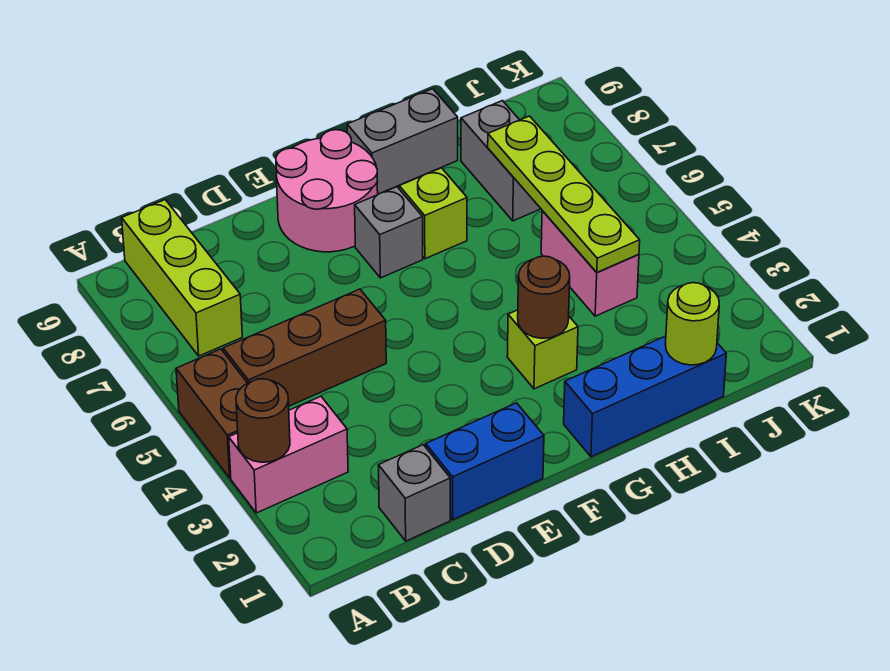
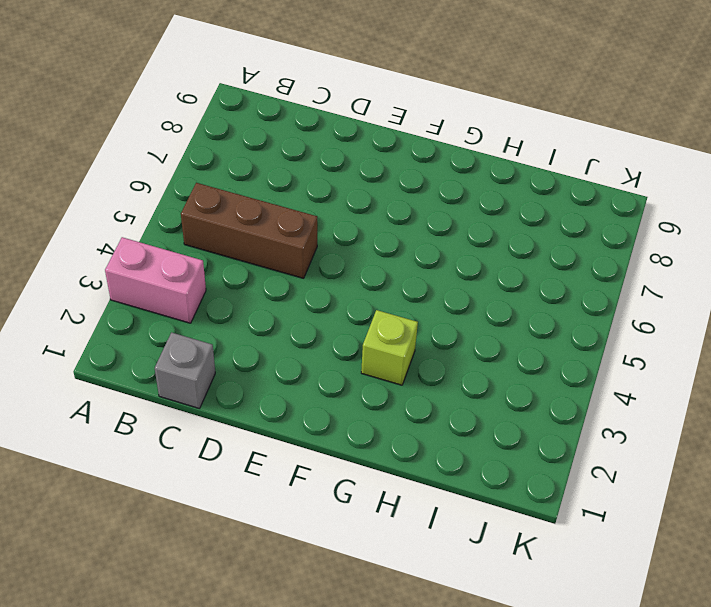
none -> brown brick A4:A5 level 1
none -> lime brick B7:B9 level 1
none -> blue brick D1:E1 level 1

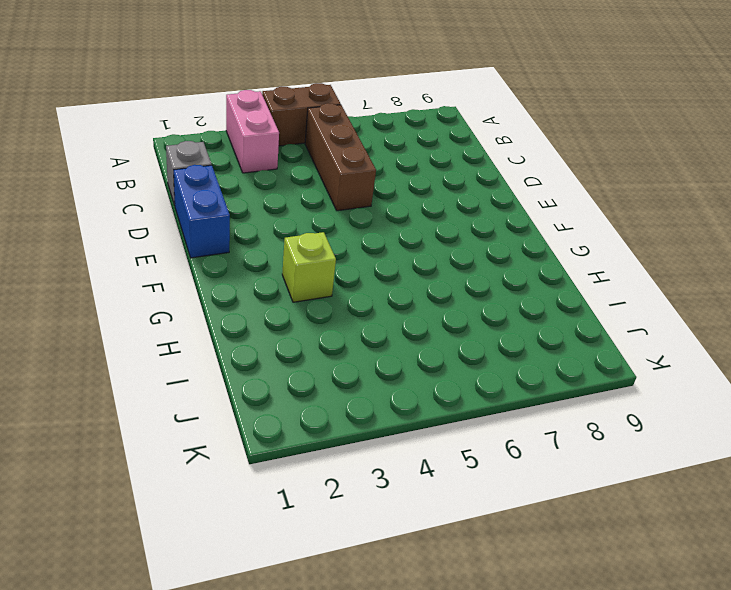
none -> lime brick B7:B9 level 1
none -> pink round brick E8:F9 level 1
none -> grey brick F7 level 1

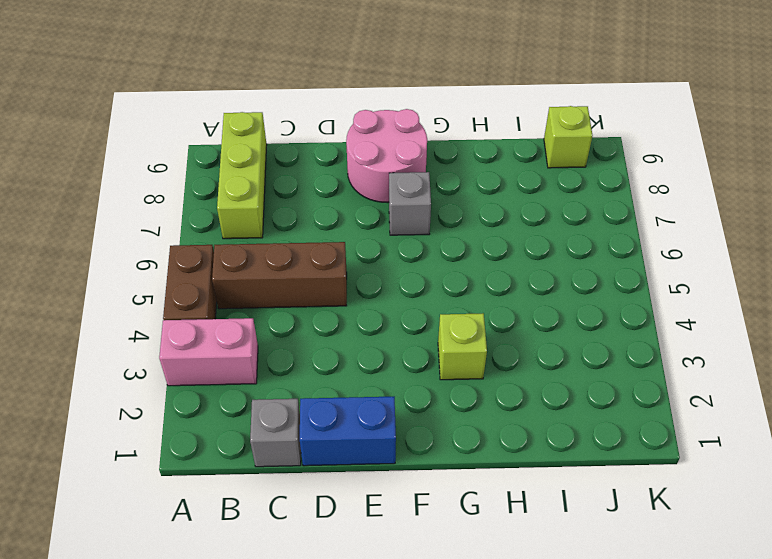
lime brick J9 level 1 -> lime brick G7 level 1
none -> blue brick G1:I1 level 1
none -> grey brick G9:H9 level 1
none -> pink brick I4:I5 level 1

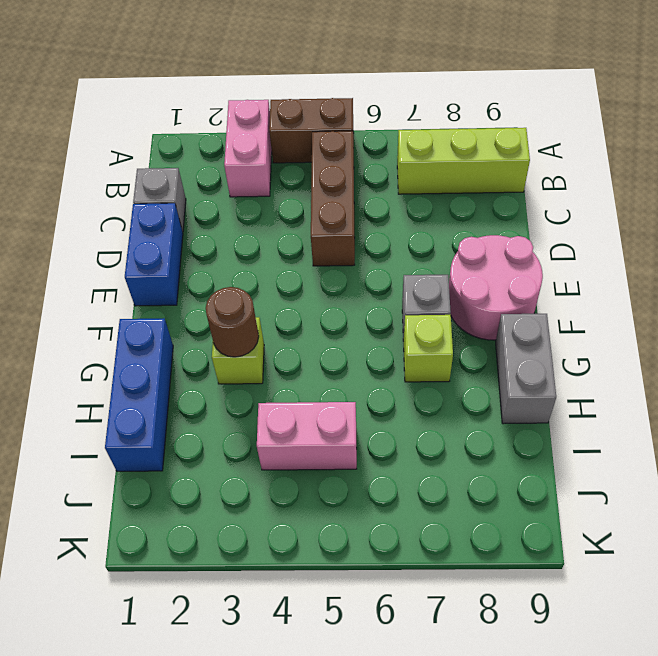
none -> grey brick I7:I8 level 1
none -> brown round brick A3 level 2
none -> lime round brick I1 level 2

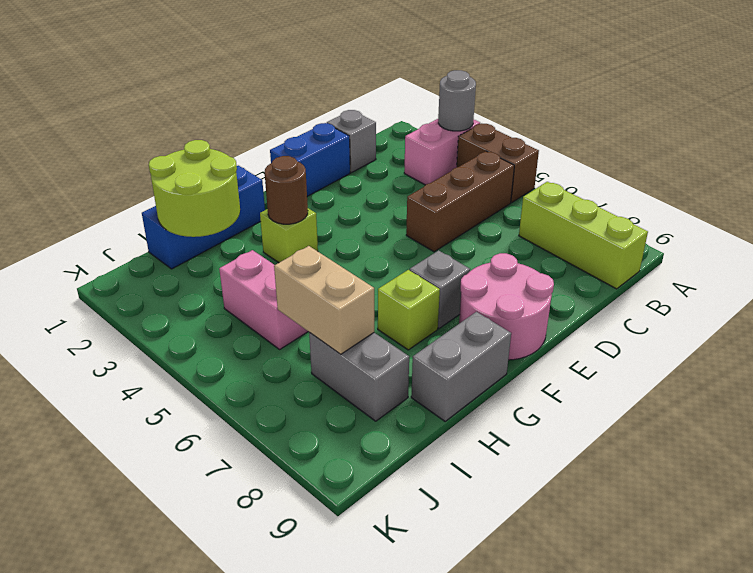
grey round brick A3 level 2 -> brown round brick A3 level 2
lime round brick H1:I2 level 2 -> lime round brick I1 level 2
tan brick I6:I7 level 2 -> lime plate I4:I7 level 2

